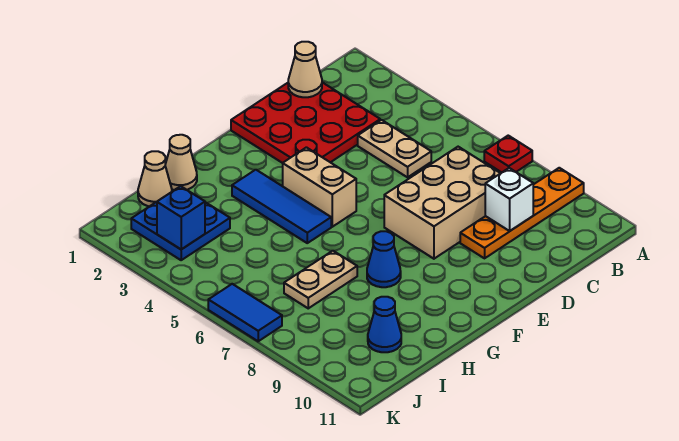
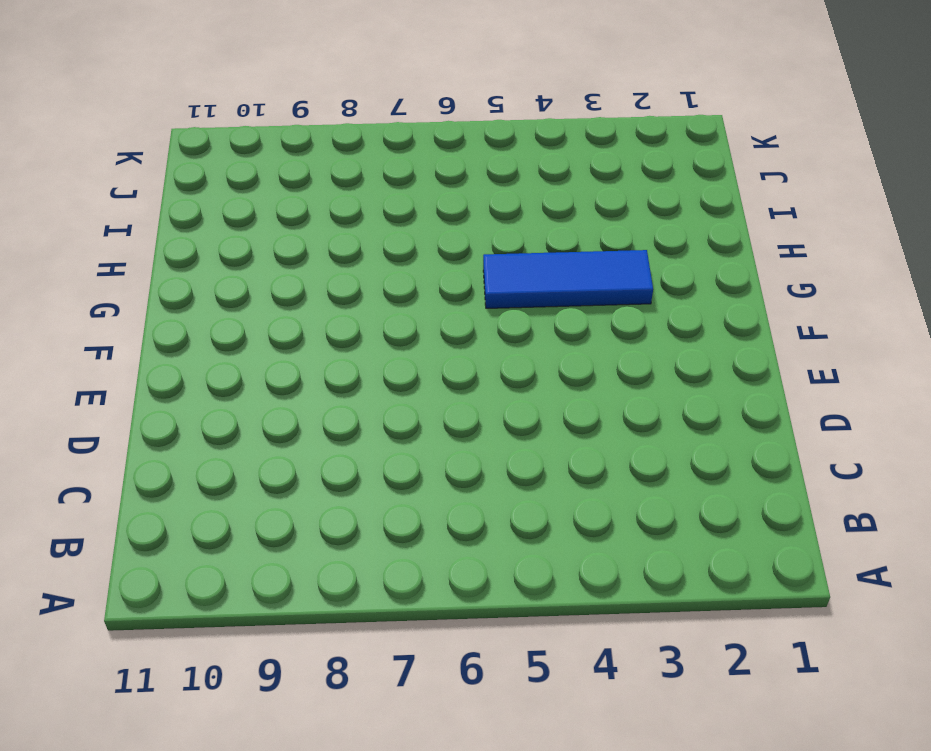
none -> red plate A7 level 1
none -> orange plate A9:D9 level 1
none -> red plate C1:E3 level 1

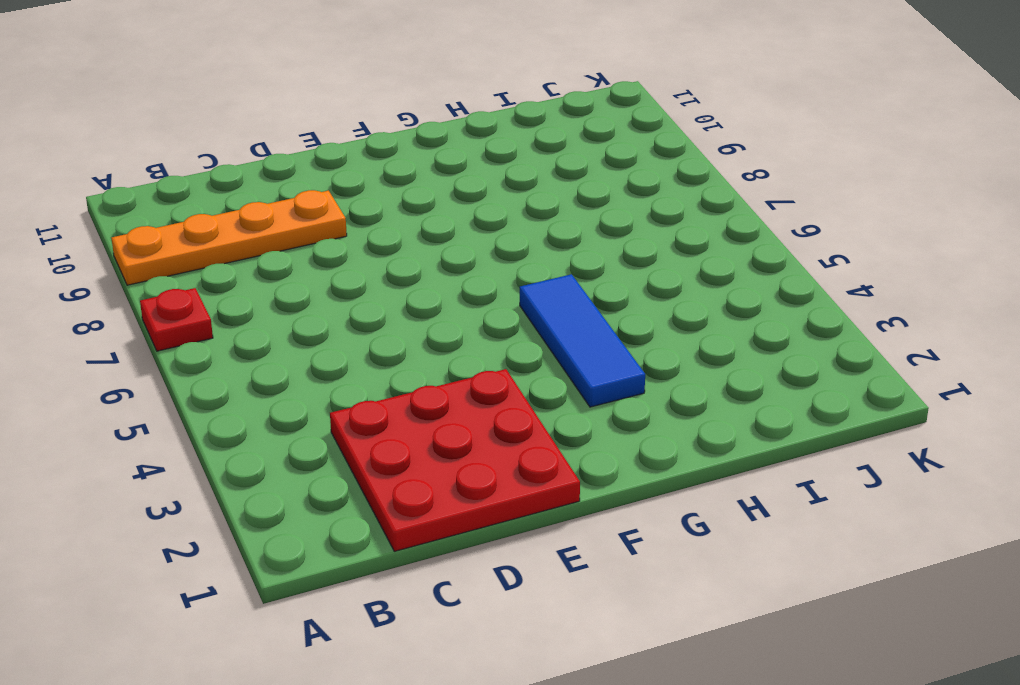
none -> tan plate C4:C5 level 1
none -> tan brick C7:E8 level 1
none -> tan brick F4:F5 level 1

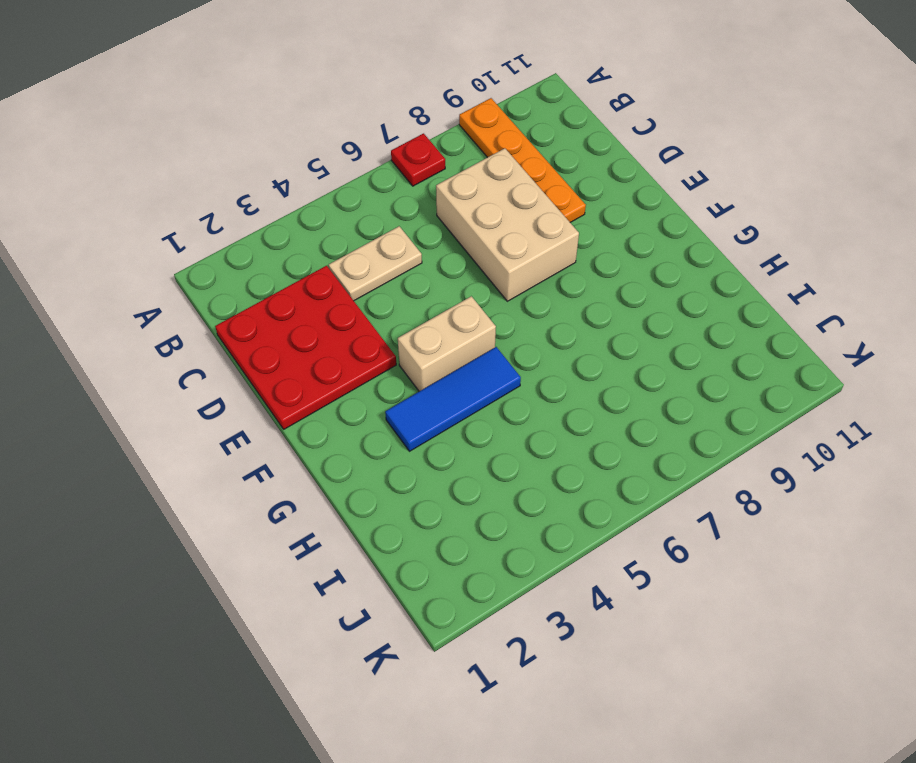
none -> blue cone G8 level 1
none -> tan cone H1 level 1
none -> tan plate H7:I7 level 1

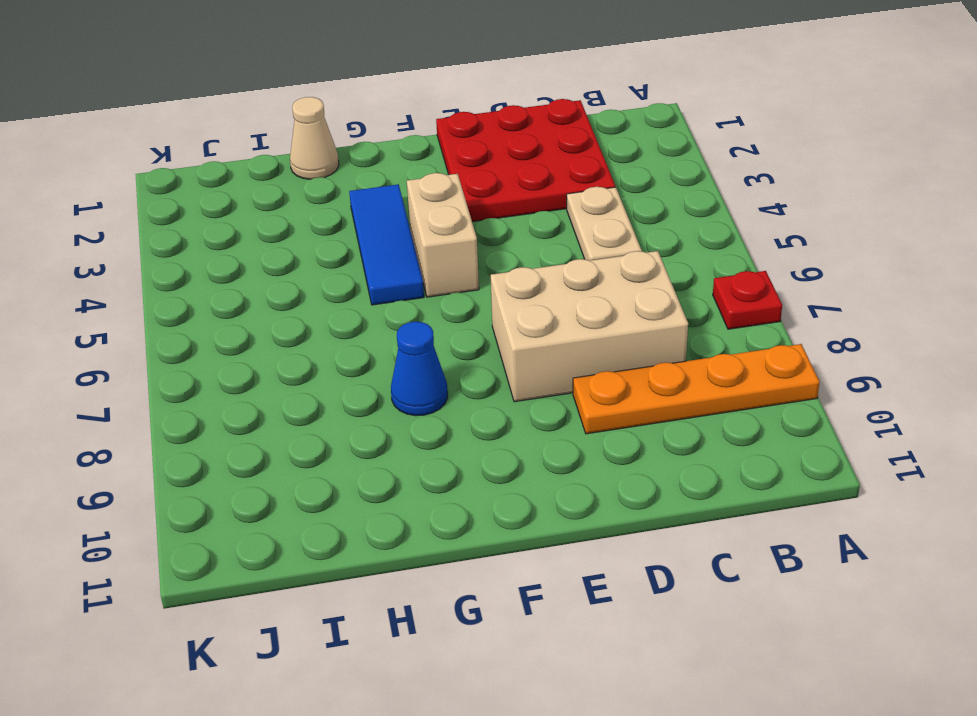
none -> tan plate H7:I7 level 1
none -> tan cone I1 level 1
none -> blue plate I2:J3 level 1

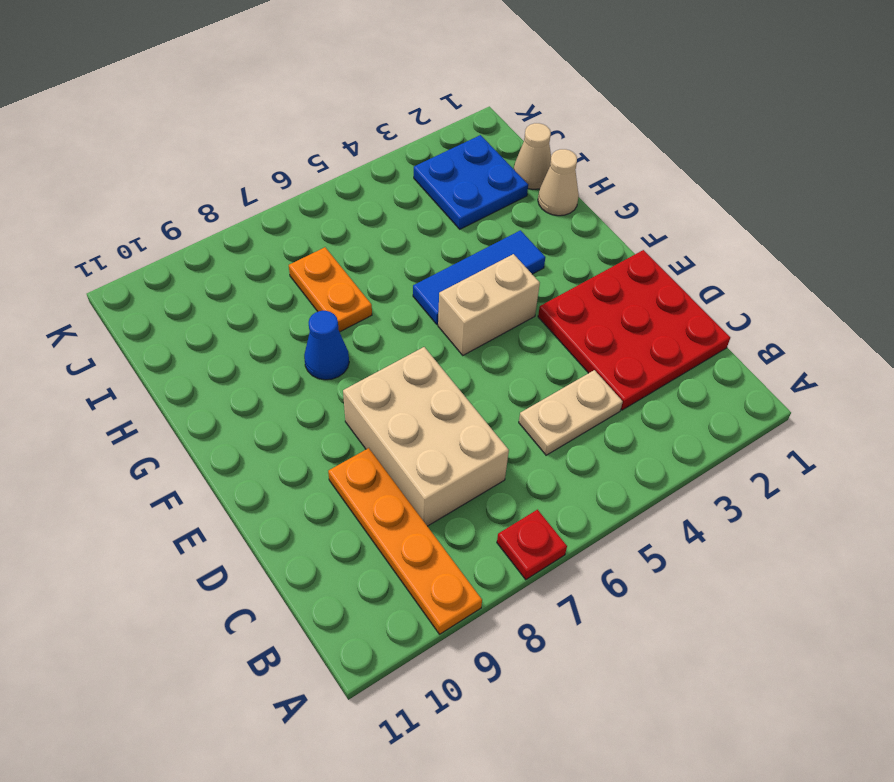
orange plate H7:I7 level 1 -> tan plate H7:I7 level 1
none -> blue cone I10 level 1
none -> blue tile K6:K7 level 1
none -> tan cone C1 level 2

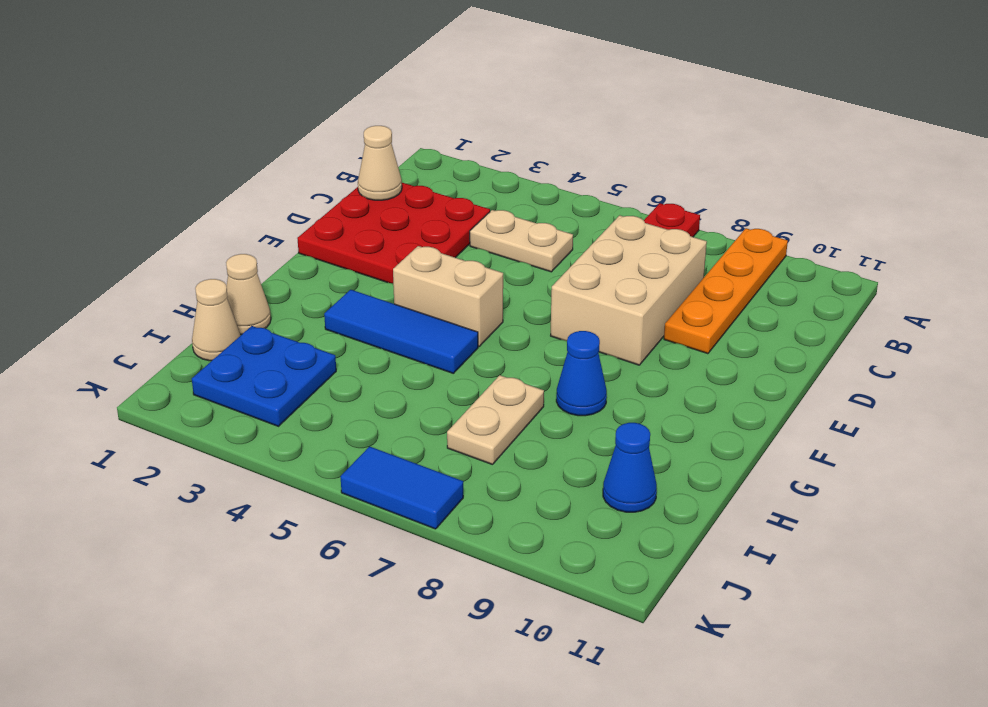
none -> white brick C9 level 2
none -> blue brick J3 level 2

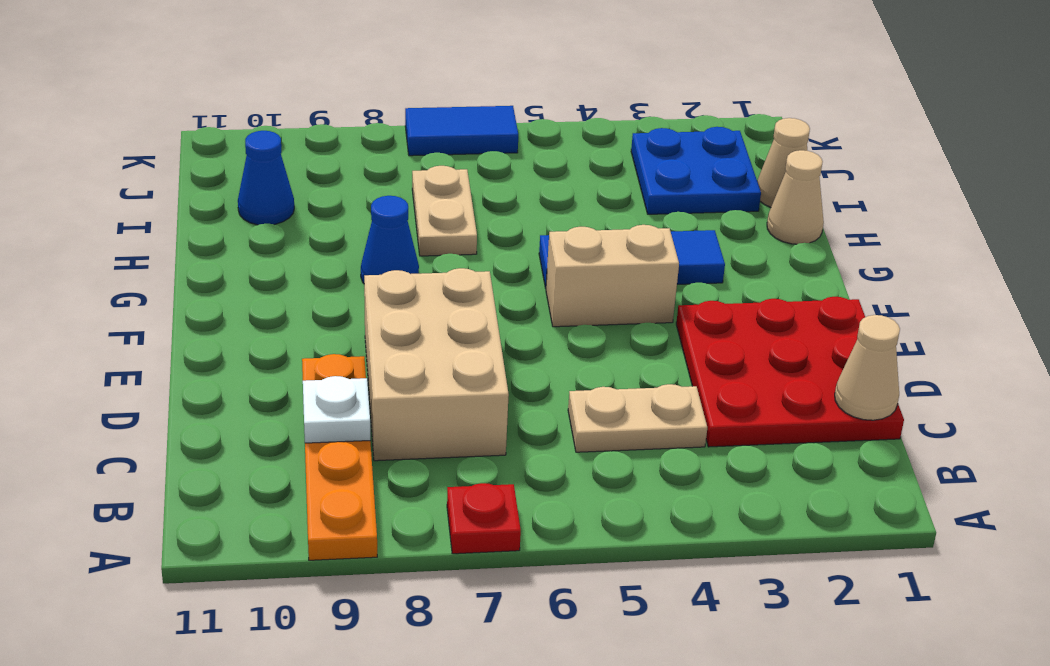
white plate C9 level 2 -> white brick C9 level 2
none -> blue brick J3 level 2

